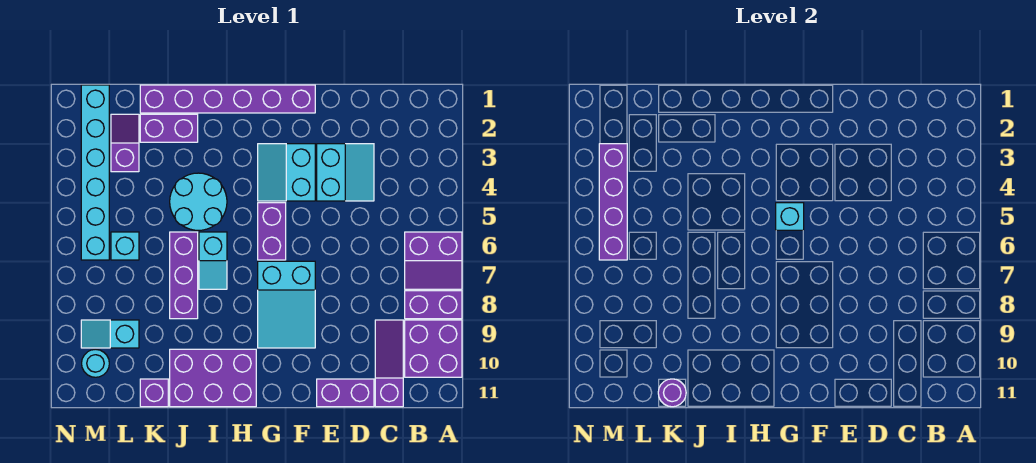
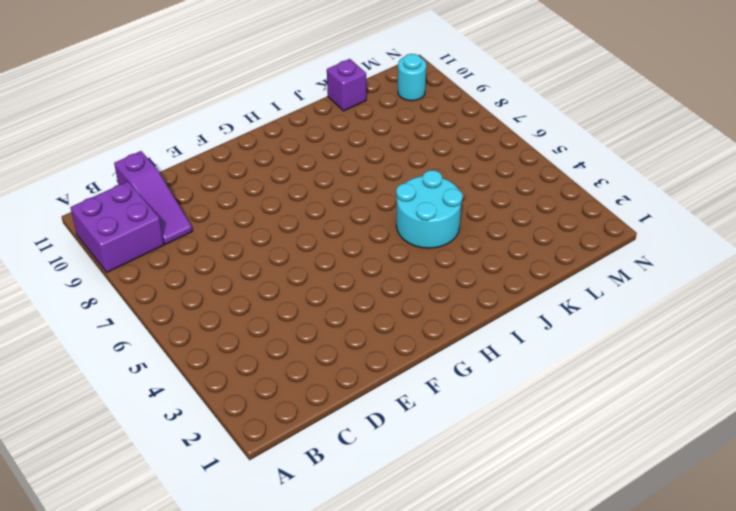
none -> purple slope A6:B7 level 1 top 6
none -> purple brick A8:B8 level 1
none -> cyan slope D3:E4 level 1 top E

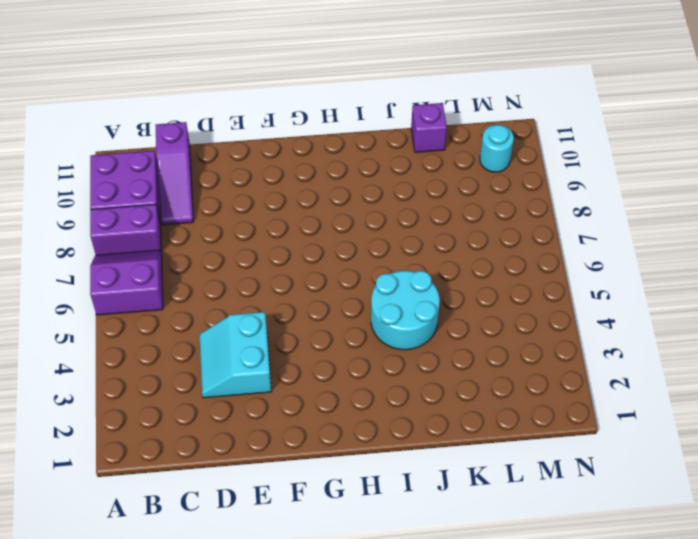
none -> purple brick D11:E11 level 1
none -> purple brick F1:K1 level 1
none -> cyan slope F3:G4 level 1 top F

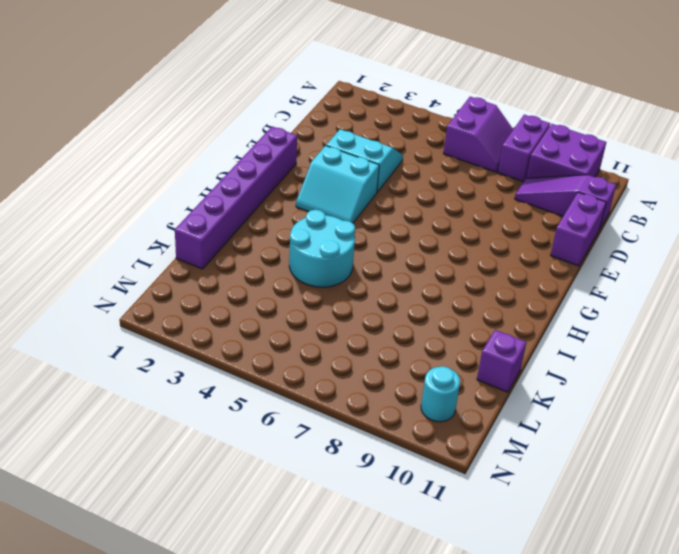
none -> cyan slope F7:G9 level 1 top 7
none -> purple brick G5:G6 level 1
none -> purple brick H10:J11 level 1

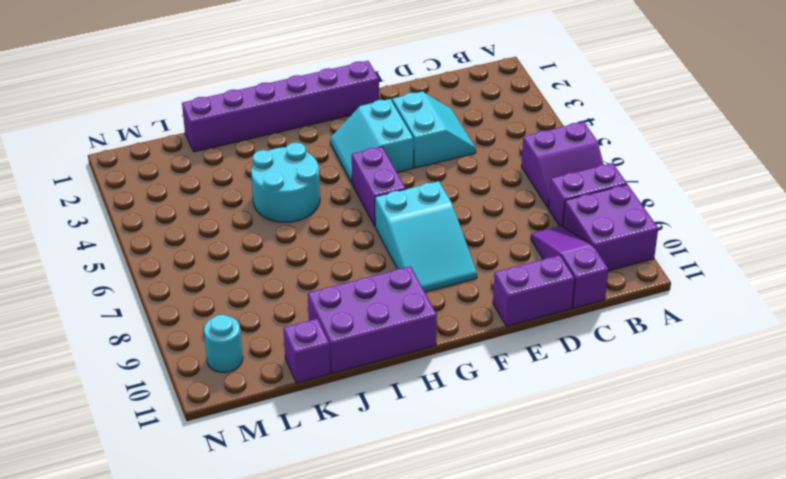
none -> cyan slope I6:I7 level 1 top 6
none -> purple brick J2:K2 level 1
none -> purple brick J6:J8 level 1

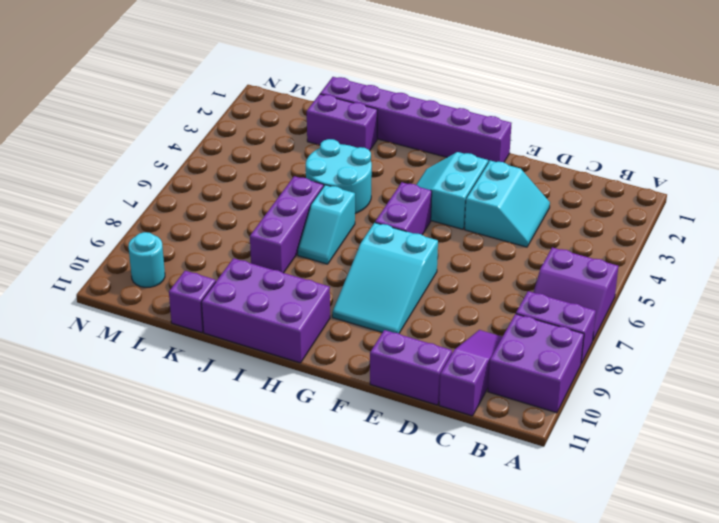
none -> purple slope L2:L3 level 1 top 3
none -> cyan brick L6 level 1
none -> cyan slope L9:M9 level 1 top L

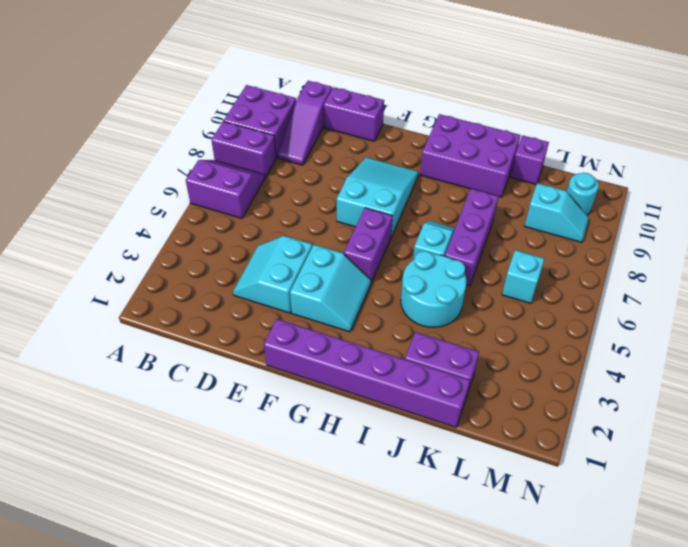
none -> purple slope L2:L3 level 1 top 3
none -> cyan brick M1:M6 level 1
none -> cyan brick G5 level 2

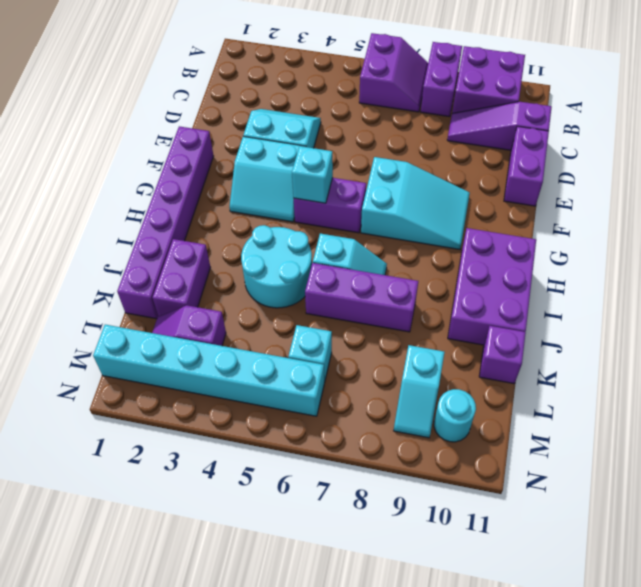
none -> purple round brick K11 level 2
none -> purple brick M3:M6 level 2

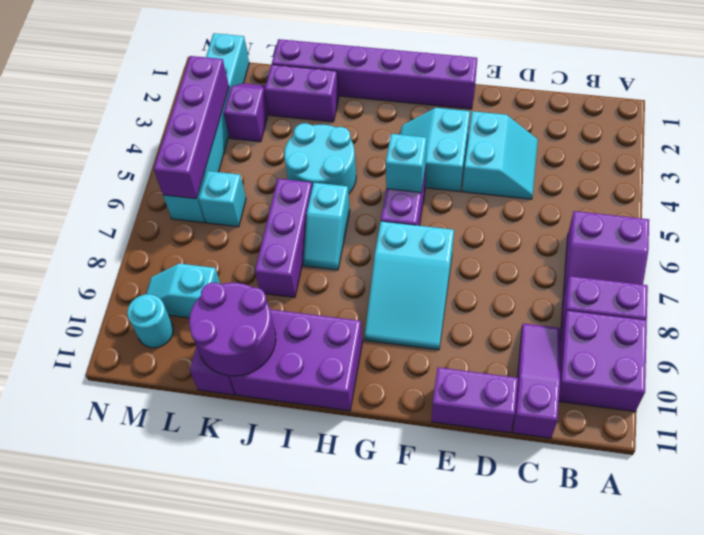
purple round brick J10:K11 level 2 -> purple round brick K11 level 2

